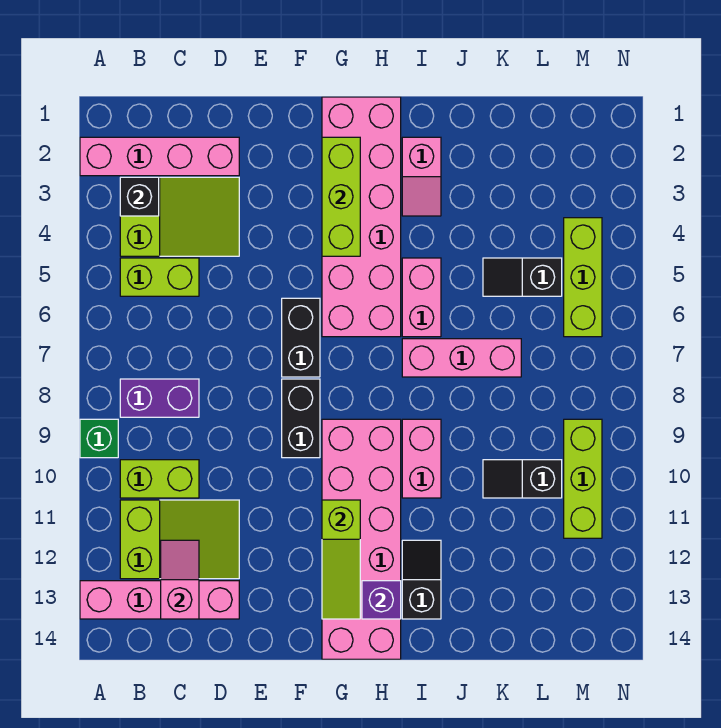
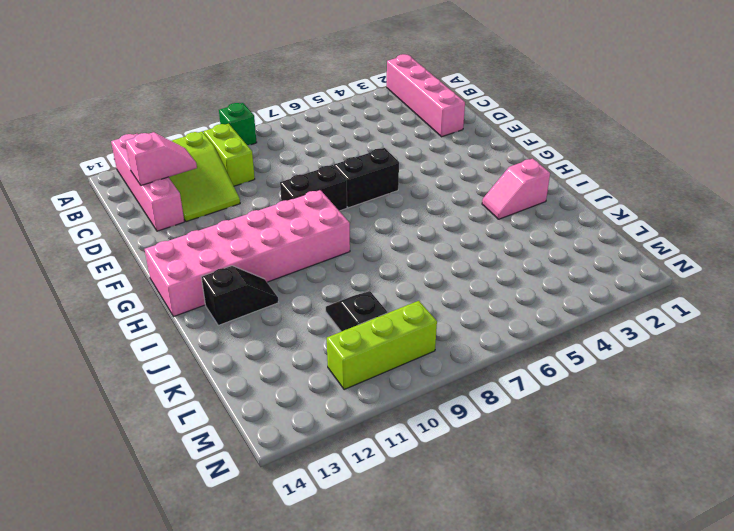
none -> lime slope B3:D4 level 1 top B
none -> lime brick B5:C5 level 1
none -> purple brick B8:C8 level 1

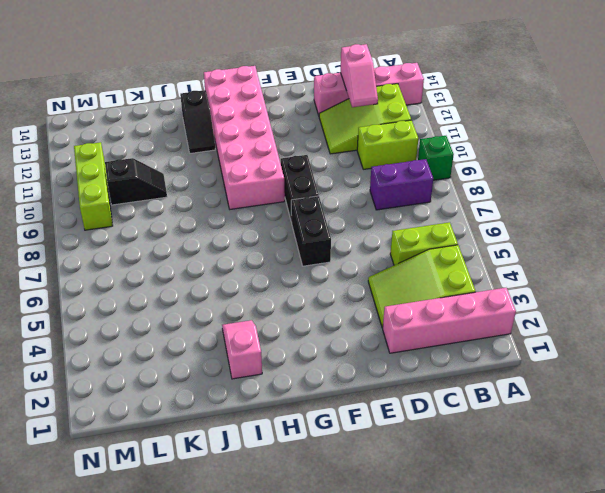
none -> pink brick G1:H6 level 1
none -> pink brick I5:I6 level 1
none -> pink brick I7:K7 level 1

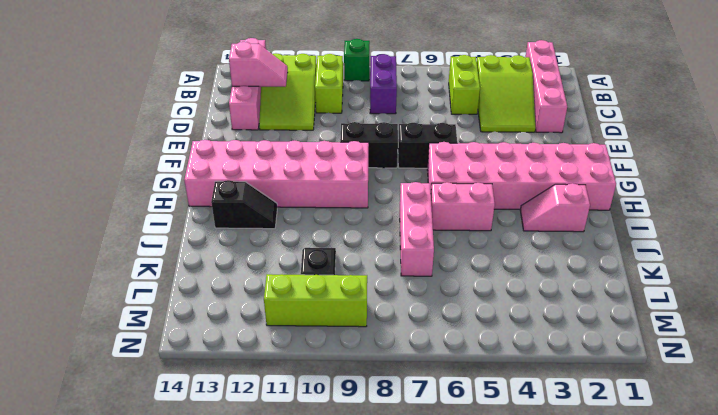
none -> pink brick I9:I10 level 1
none -> black slope K5:L5 level 1 top L
none -> lime brick M4:M6 level 1

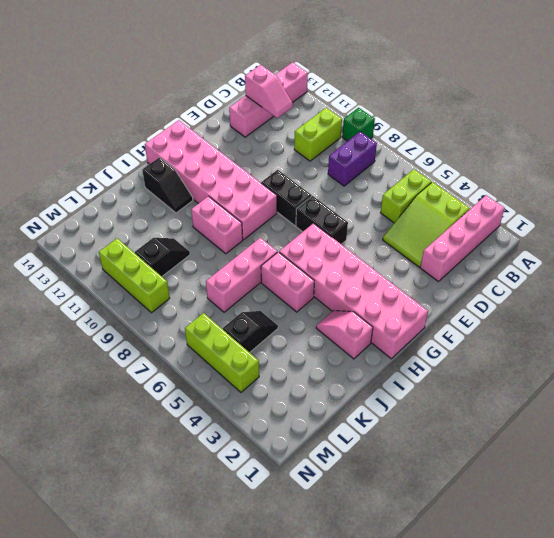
none -> lime slope B11:D12 level 1 top B
none -> black brick B3 level 2
none -> lime brick G2:G4 level 2

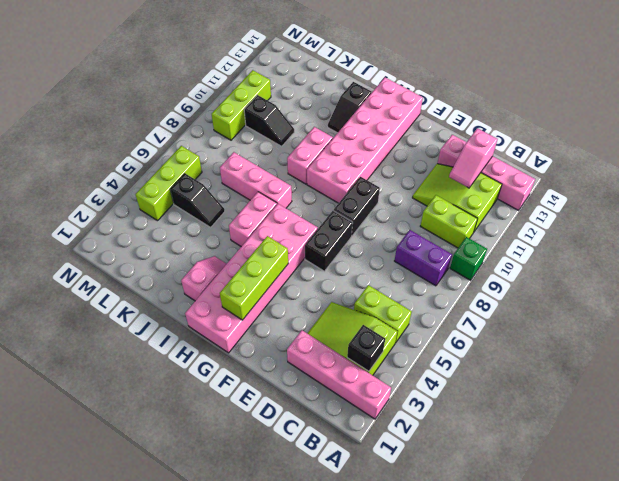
none -> lime slope G11:G13 level 2 top 11
none -> purple brick H13 level 2

